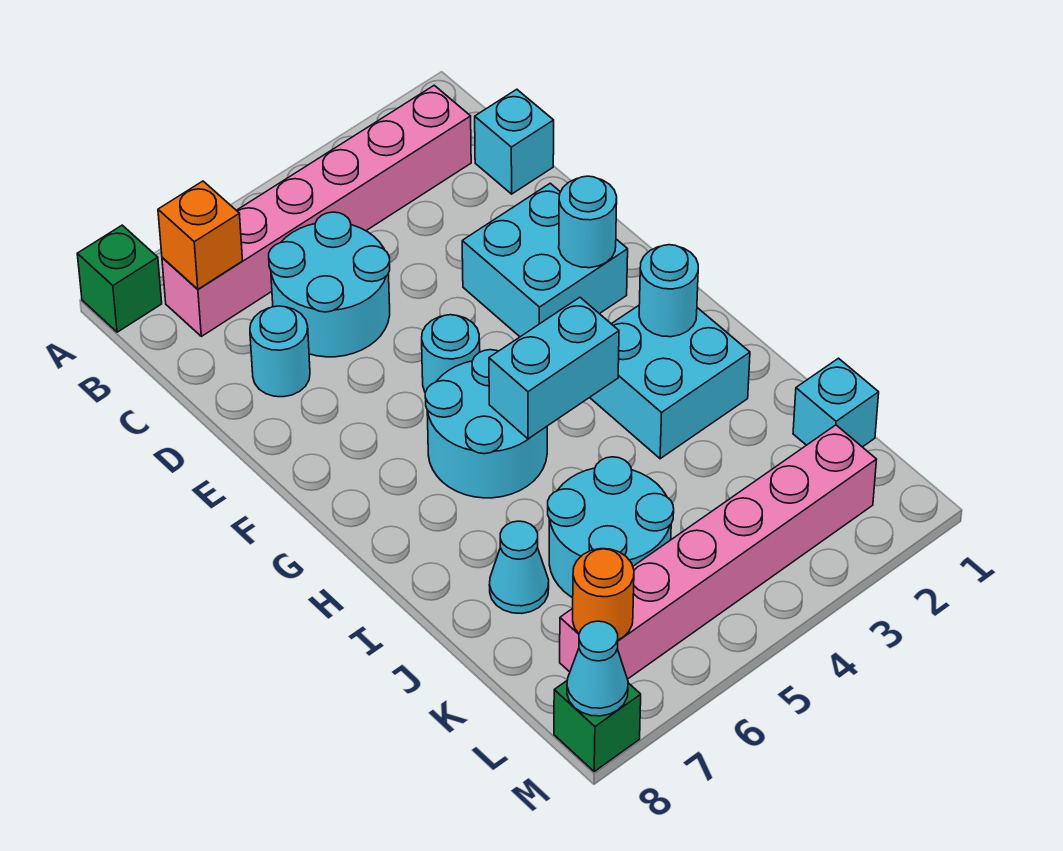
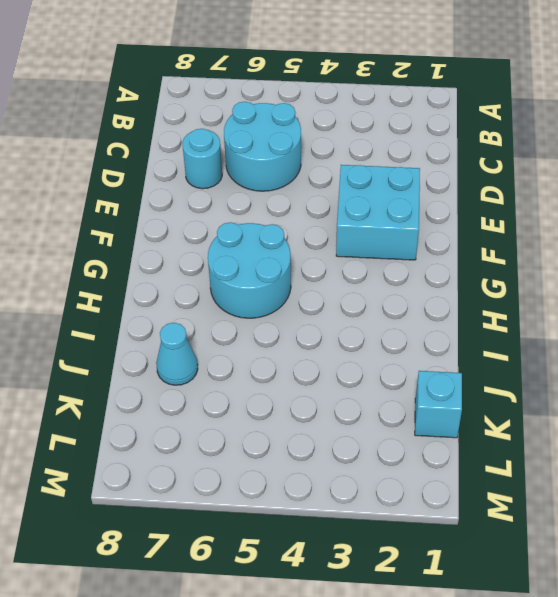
none -> green brick A8 level 1
none -> pink brick B2:B7 level 1
none -> cyan brick C1 level 1

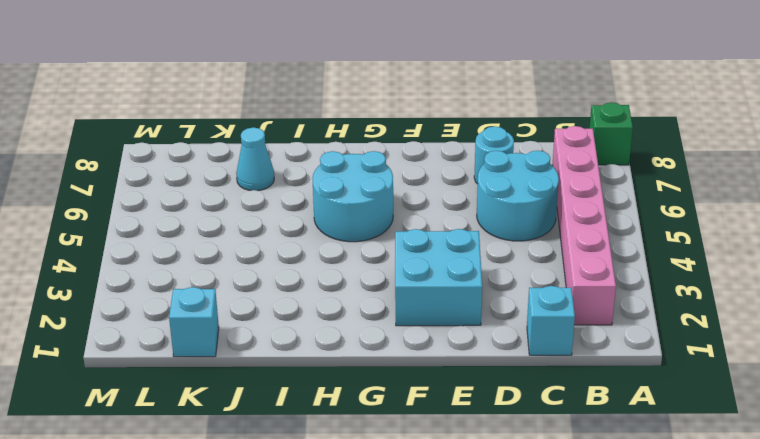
none -> cyan round brick F5 level 1
none -> cyan brick H2:I3 level 1
none -> cyan round brick J5:K6 level 1

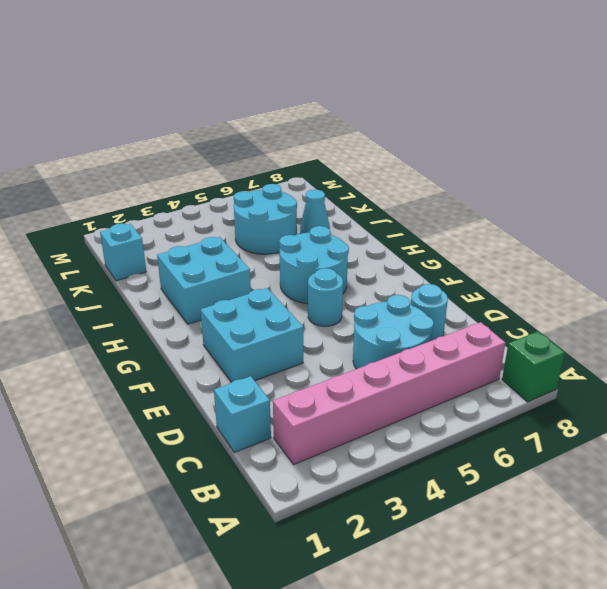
none -> pink brick L2:L7 level 1
none -> green brick M8 level 1
none -> orange brick B7 level 2

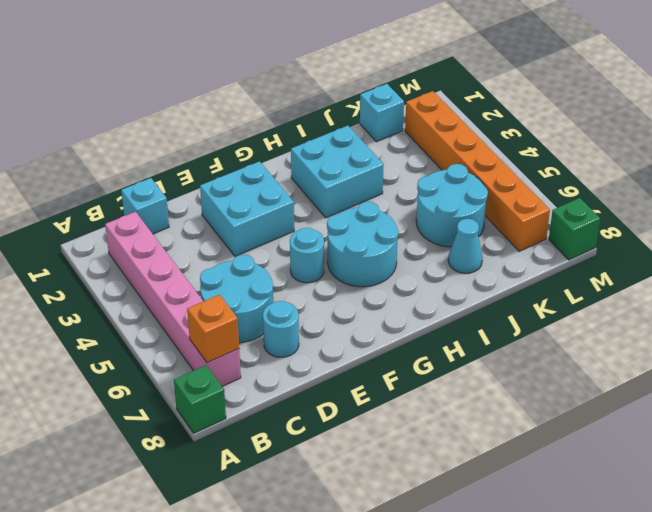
orange brick L2:L7 level 1 -> pink brick L2:L7 level 1
none -> cyan round brick F2 level 2
none -> cyan round brick H2 level 2
none -> cyan brick H4:H5 level 2

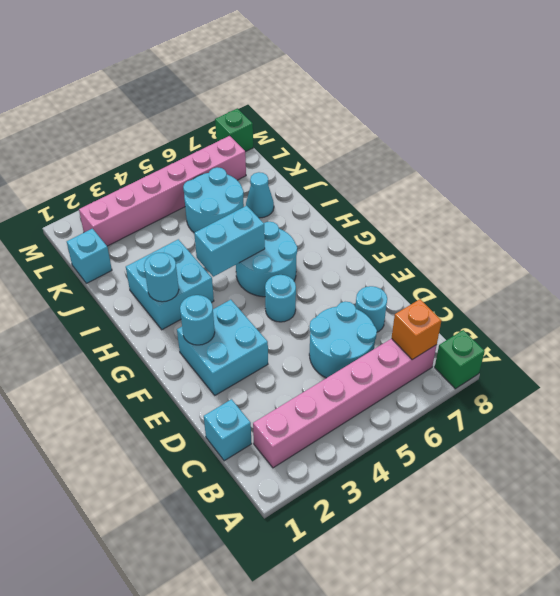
none -> orange round brick L7 level 2
none -> cyan cone M8 level 2

